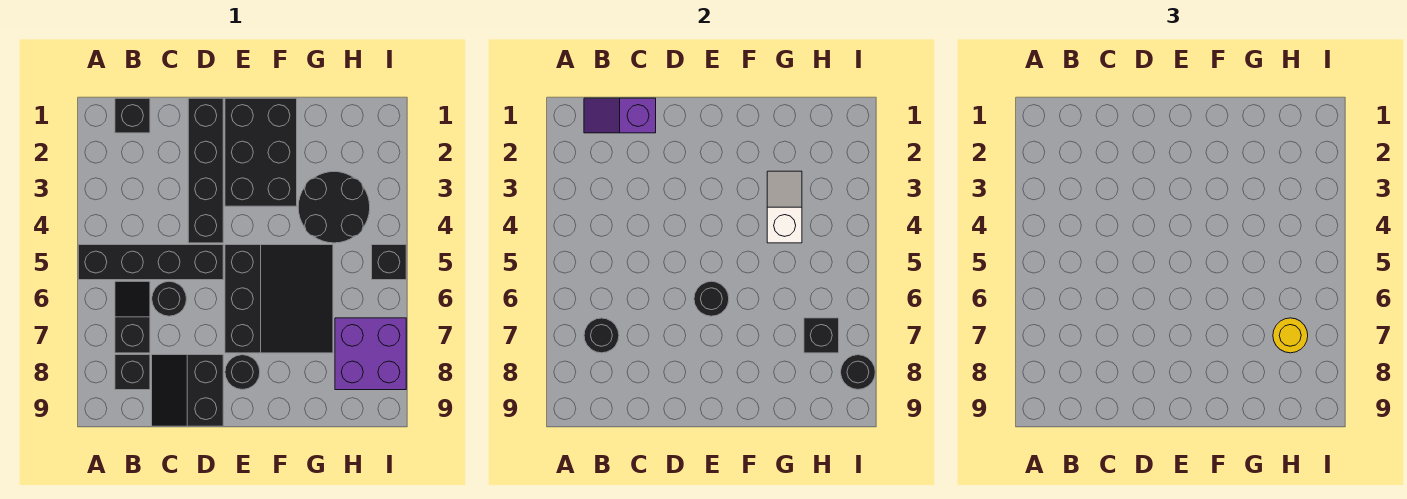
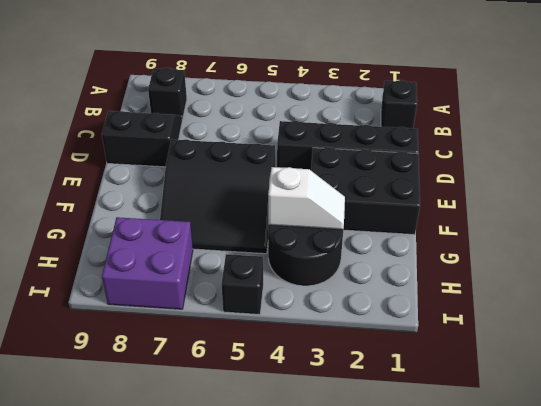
none -> black brick A5:D5 level 1
none -> black slope B6:B7 level 1 top 7
none -> black round brick C6 level 1

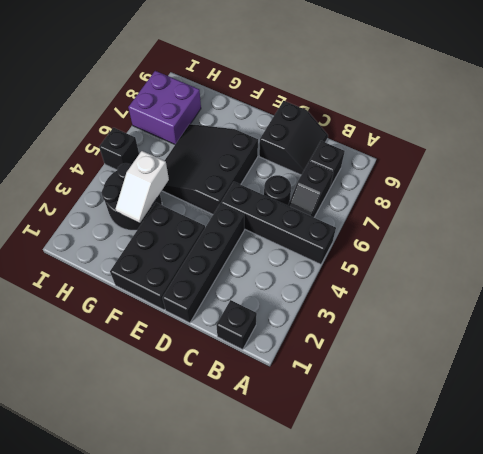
none -> black round brick E8 level 1
none -> purple slope B1:C1 level 2 top C
none -> black round brick B7 level 2

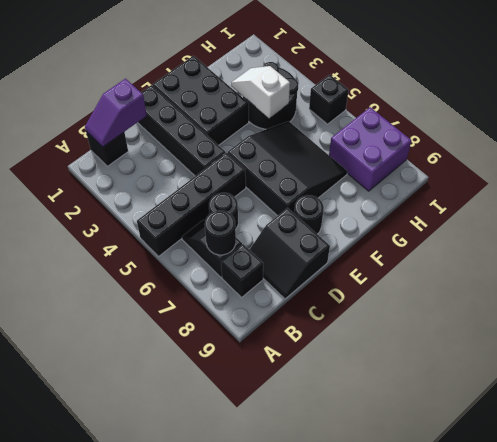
none -> black round brick E6 level 2
none -> black brick H7 level 2
none -> black round brick I8 level 2

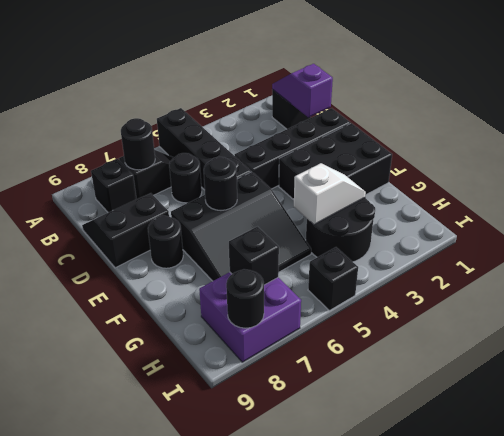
none -> yellow round brick H7 level 3

